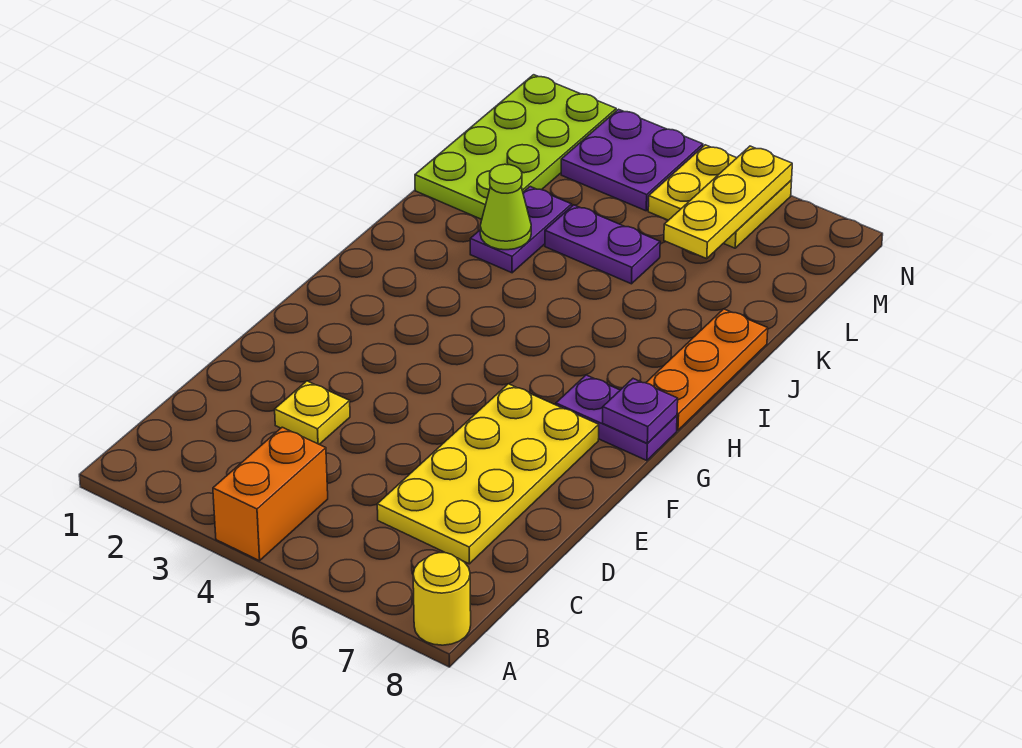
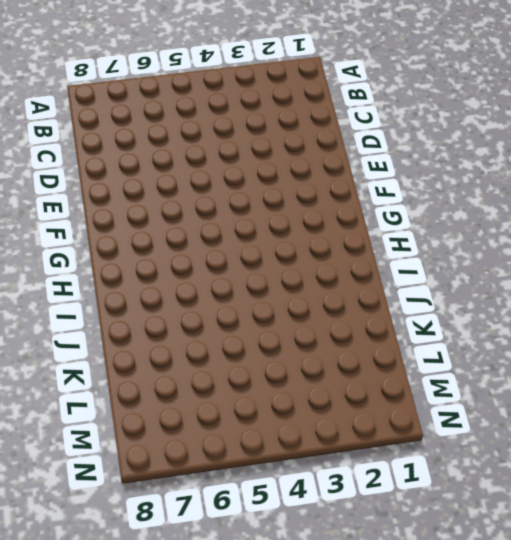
none -> orange brick A4:B4 level 1
none -> yellow round brick A8 level 1
none -> yellow plate C6:F7 level 1

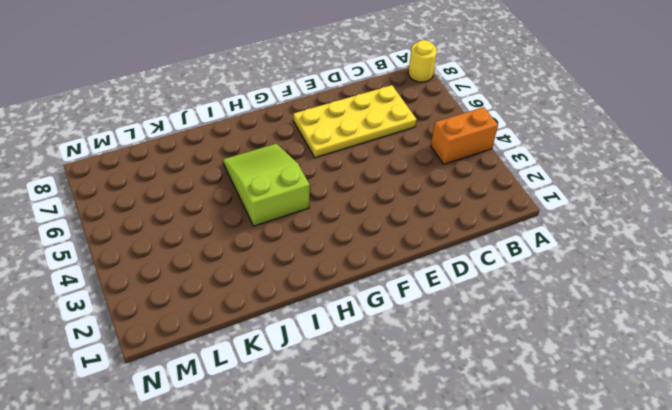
lime slope H4:I6 level 1 top 4 -> none
none -> yellow plate D3 level 1
none -> purple plate G7:G8 level 1
none -> orange plate H8:J8 level 1

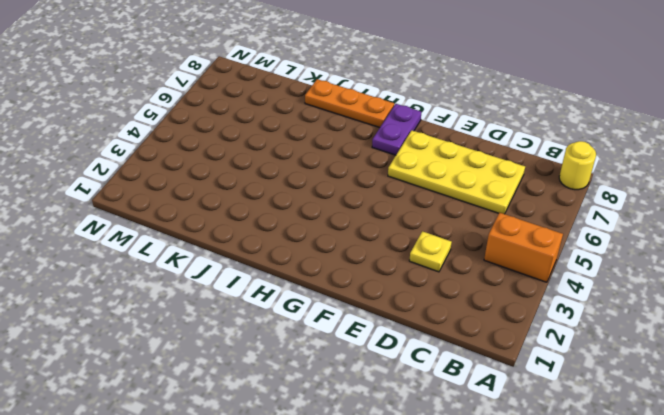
none -> purple plate J3:K3 level 1
none -> lime plate K1:N2 level 1
none -> purple plate K4:K5 level 1

